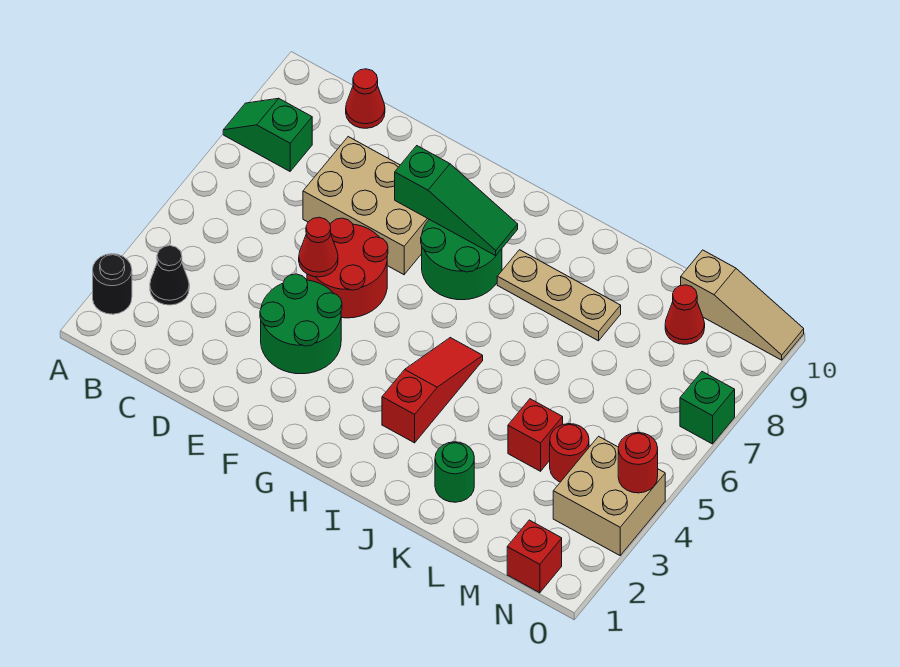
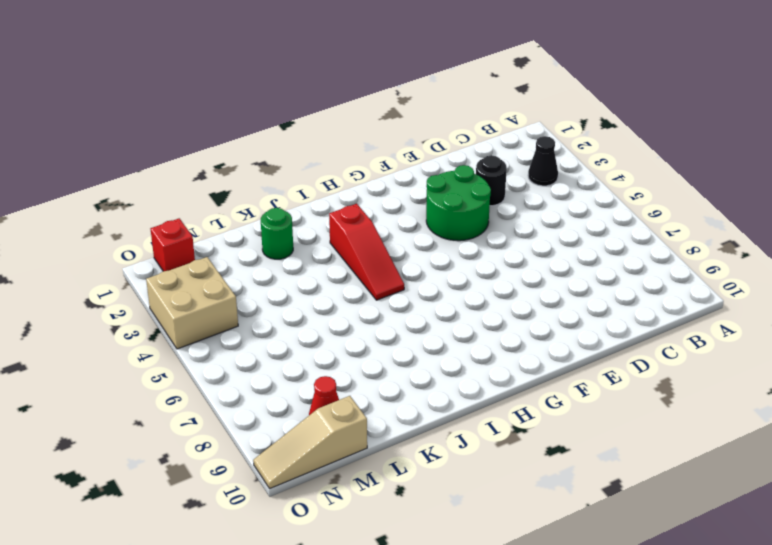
black round brick D3 level 1 -> black round brick A2 level 1
none -> green slope A8:B8 level 1 top B
none -> red cone C10 level 1
none -> tan brick D7:F8 level 1

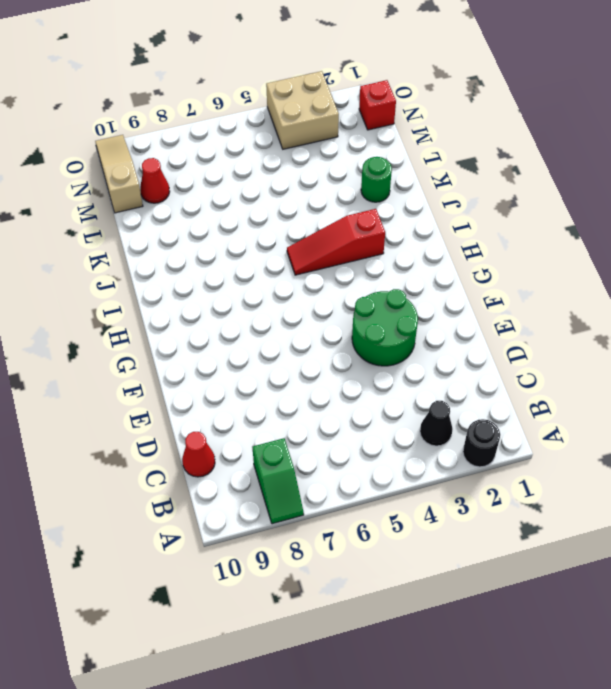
none -> tan brick D7:F8 level 1
none -> red round brick E5:F6 level 1
none -> green round brick G7:H8 level 1

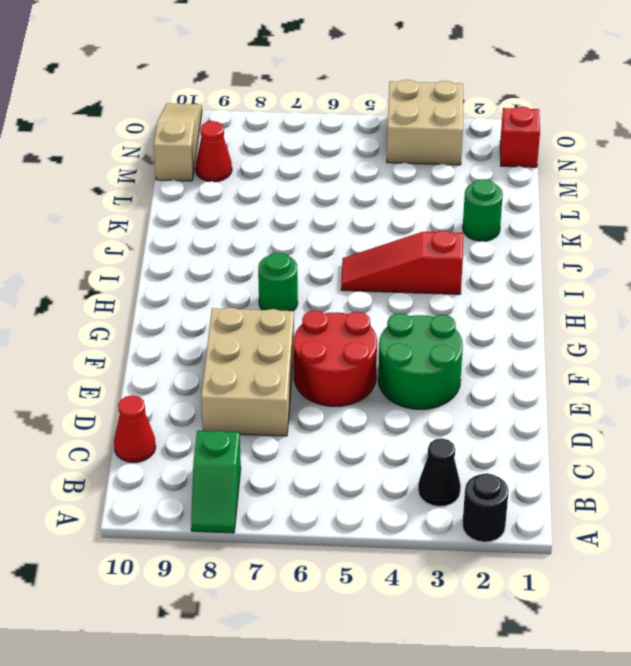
green round brick H7 level 1 -> green round brick G7:H8 level 1
none -> tan plate I8:K8 level 1
none -> red brick L4 level 1
none -> red round brick M4 level 1

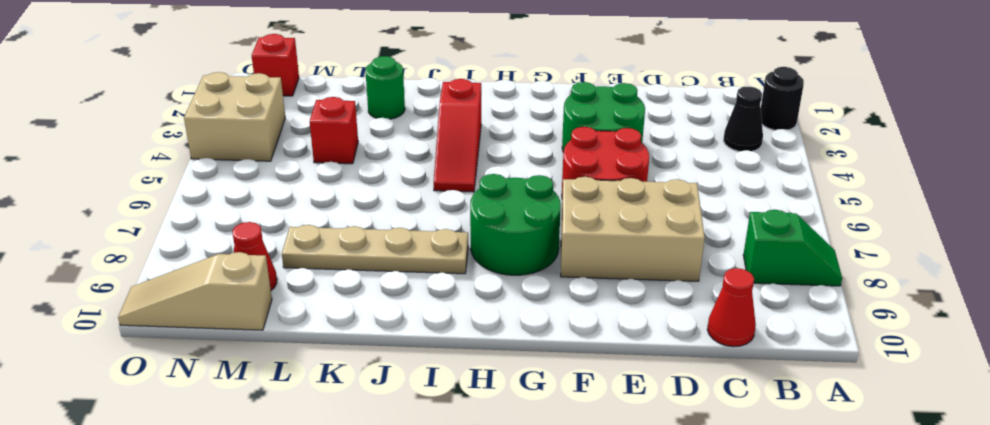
tan plate I8:L8 level 1 -> tan plate I8:K8 level 1
none -> red round brick M4 level 1
none -> green brick O7 level 1
none -> red cone E5 level 2

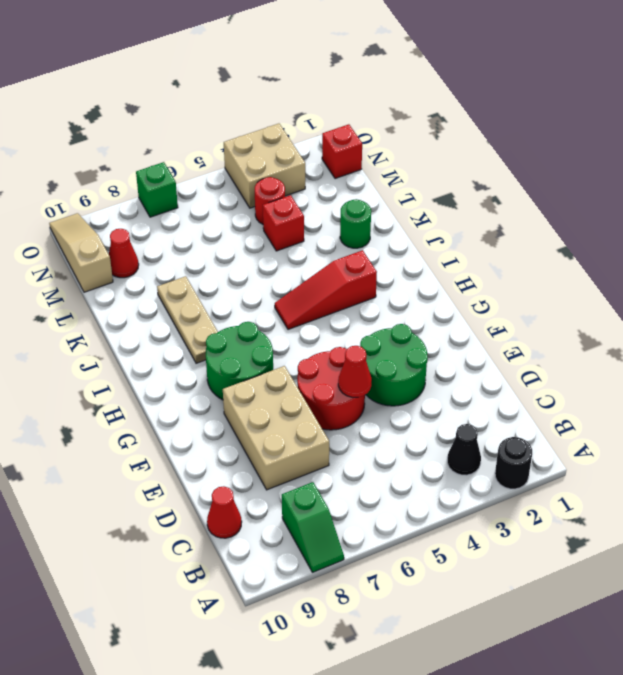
none -> green slope F8:H8 level 2 top F
none -> red round brick O4 level 2

